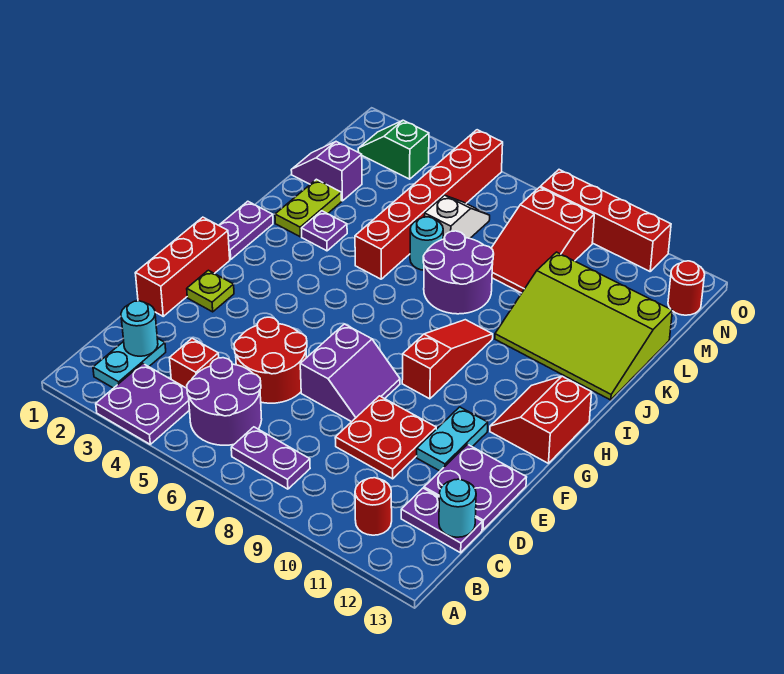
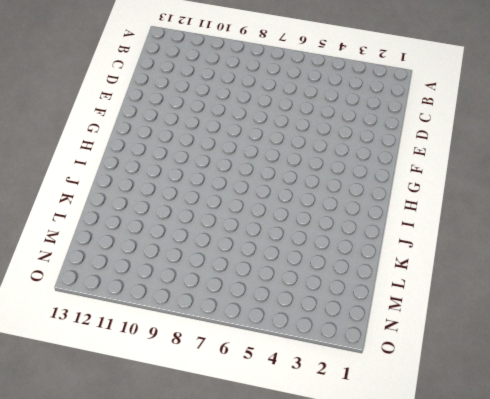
none -> purple plate A3:B4 level 1
none -> cyan plate B2:C2 level 1
none -> purple round brick B5:C6 level 1
none -> purple plate B7:B8 level 1

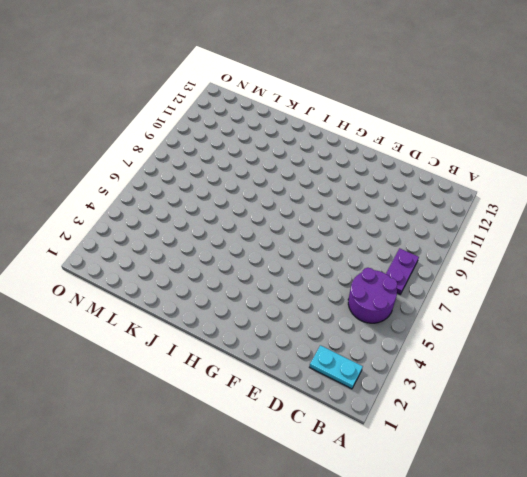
none -> purple plate A3:B4 level 1
none -> red round brick B11 level 1
none -> red brick C4 level 1
none -> purple plate C12:C13 level 1

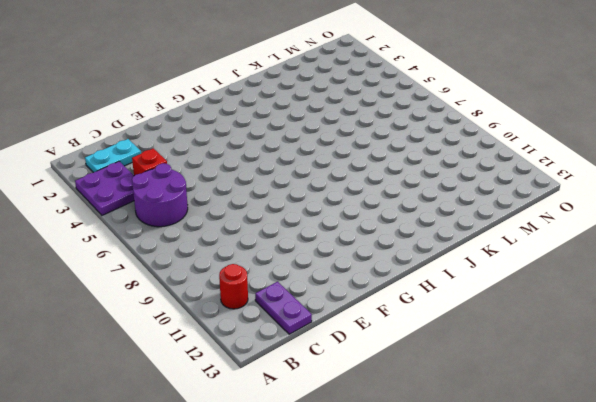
none -> purple plate B7:B8 level 1
none -> red round brick D5:E6 level 1
none -> red plate D9:E10 level 1
none -> purple plate D12:E13 level 1

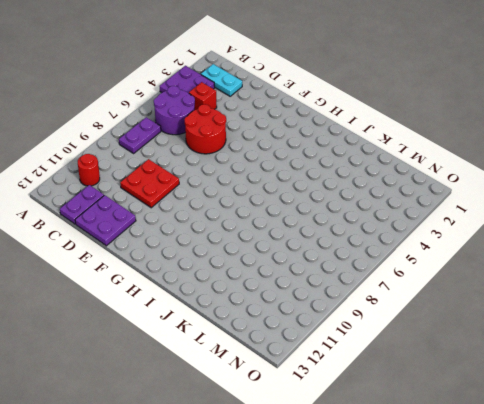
none -> red brick E1:G1 level 1
none -> purple slope E7:F8 level 1 top 7
none -> cyan plate E11:F11 level 1
none -> lime plate F2 level 1

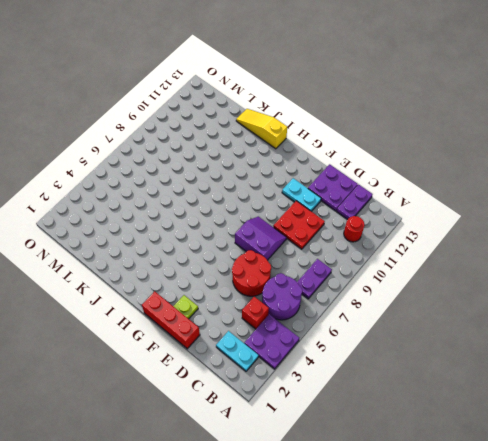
yellow slope I13:K13 level 1 top I -> lime slope J10:L13 level 1 top L
none -> red slope G9:I9 level 1 top G
none -> red slope G12:H13 level 1 top 13
none -> purple plate H1:I1 level 1
none -> lime plate J2:K2 level 1

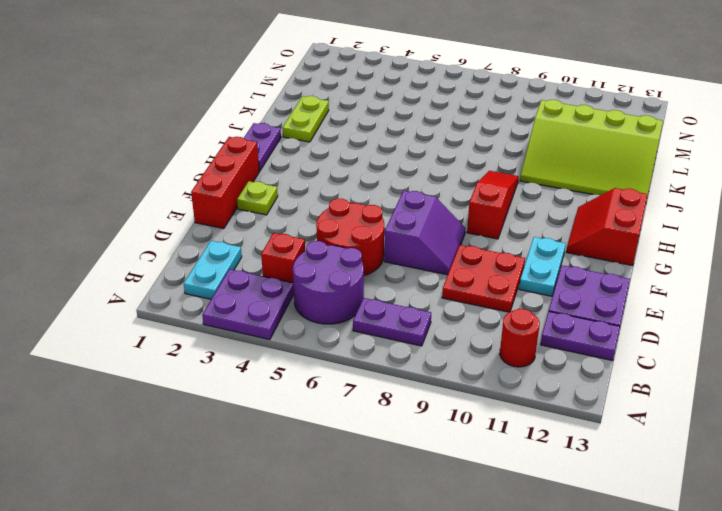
none -> purple plate J3 level 1
none -> red brick J5:O5 level 1
none -> purple round brick J7:K8 level 1
none -> cyan round brick K6 level 1

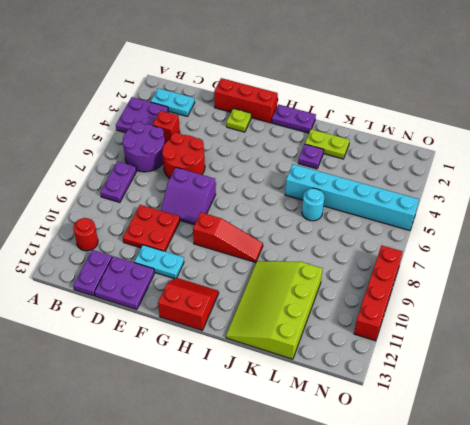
cyan brick J5:O5 level 1 -> red brick J5:O5 level 1
none -> purple round brick J7:K8 level 1
none -> purple slope L1:L2 level 1 top 2
none -> white slope L6:M6 level 1 top L
none -> red slope L8:N9 level 1 top N

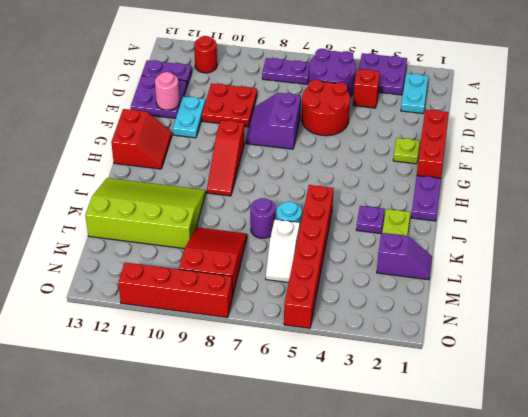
pink round brick E12 level 2 -> none
purple round brick K7 level 1 -> purple round brick J7:K8 level 1
none -> green slope N2:N3 level 1 top 3
none -> red round brick N13 level 1
none -> cyan round brick C2 level 2
none -> cyan round brick C13 level 2

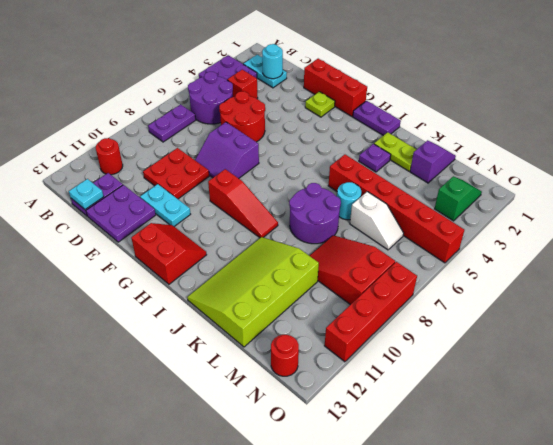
cyan plate C13 level 2 -> cyan round brick C13 level 2

